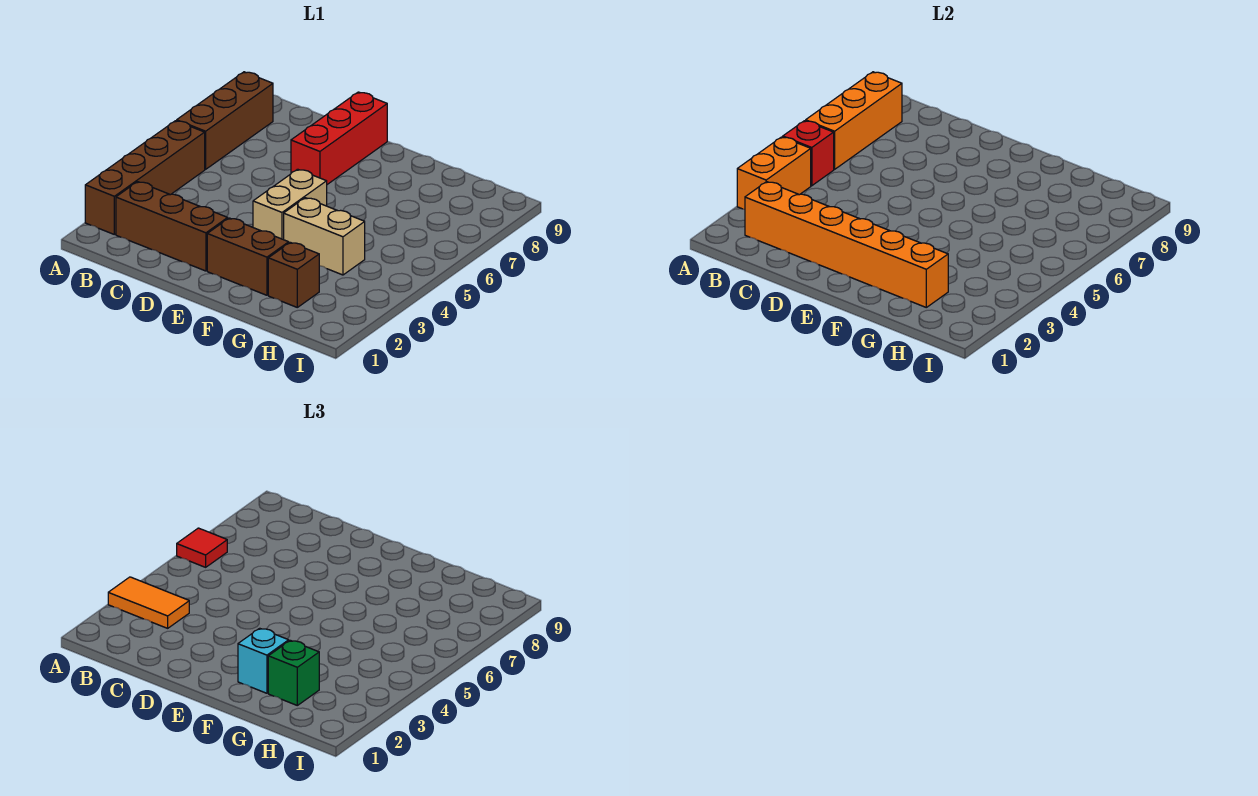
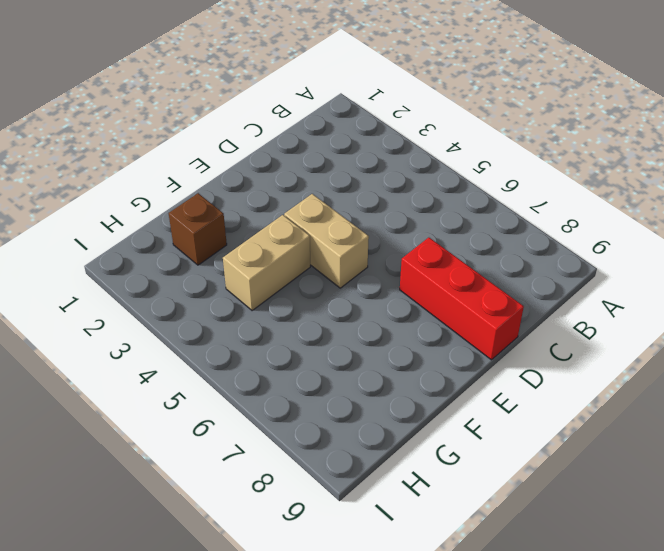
none -> brown brick A2:A5 level 1
none -> brown brick A6:A8 level 1
none -> brown brick B2:D2 level 1

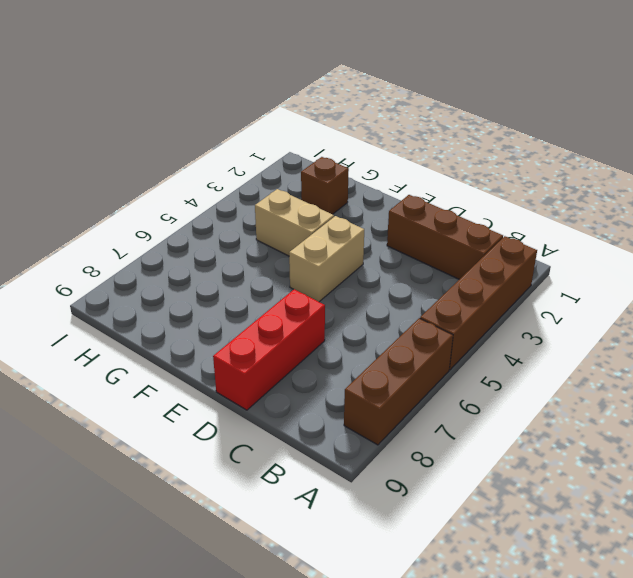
none -> brown brick E2:F2 level 1
none -> orange brick A3:A4 level 2
none -> red brick A5 level 2

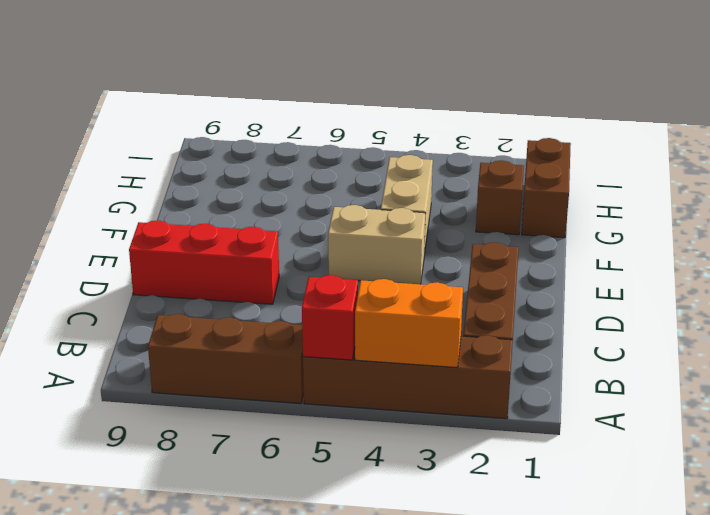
brown brick G1:H1 level 1 -> brown brick E2:F2 level 1
none -> orange brick A6:A8 level 2
none -> orange brick B2:G2 level 2
none -> orange tile A3:B3 level 3

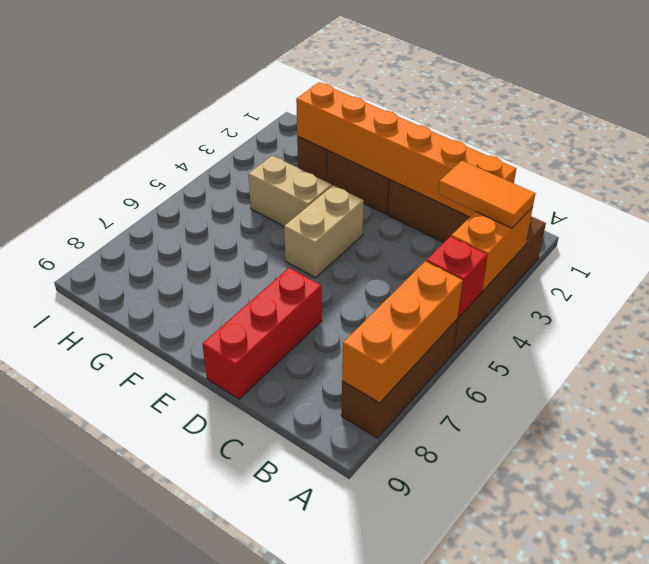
none -> red tile A6 level 3
none -> cyan brick F2 level 3
none -> green brick G2 level 3

